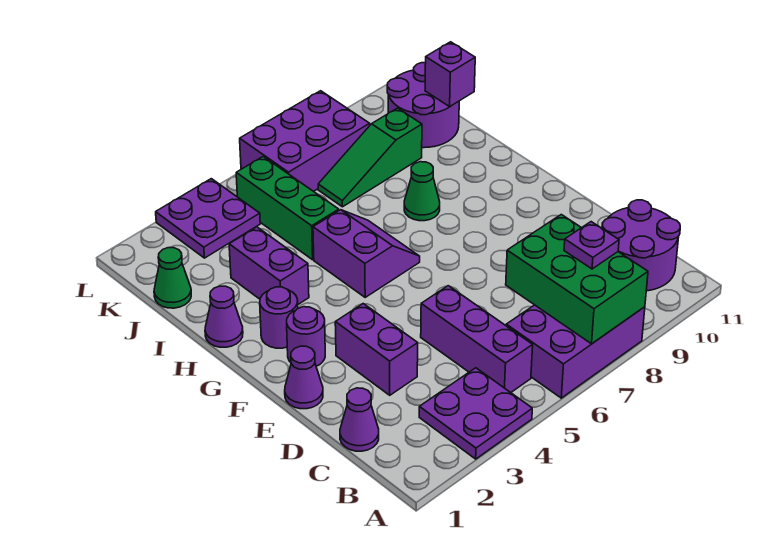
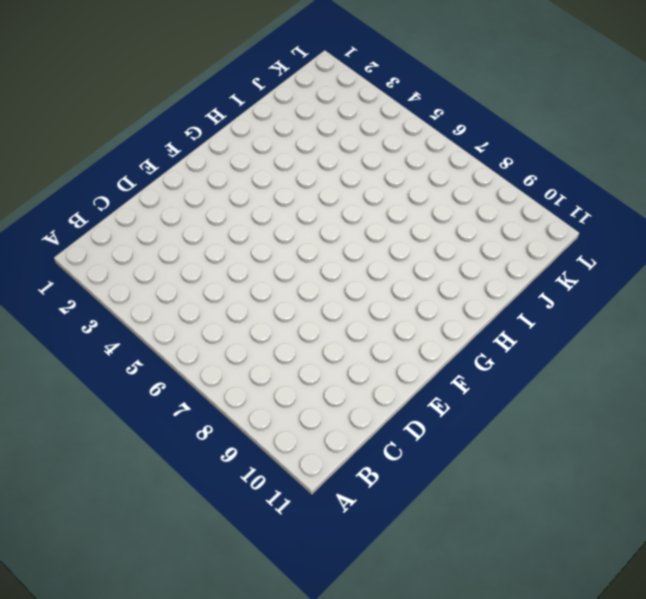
none -> purple plate A3:B4 level 1
none -> purple brick A6:B8 level 1
none -> purple brick B5:D5 level 1

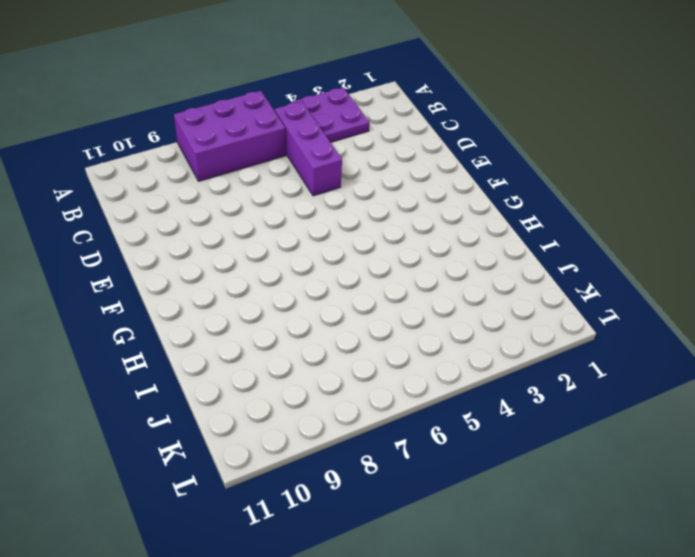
none -> purple round brick B10:C11 level 1
none -> purple cone C1 level 1
none -> purple brick D3:E3 level 1

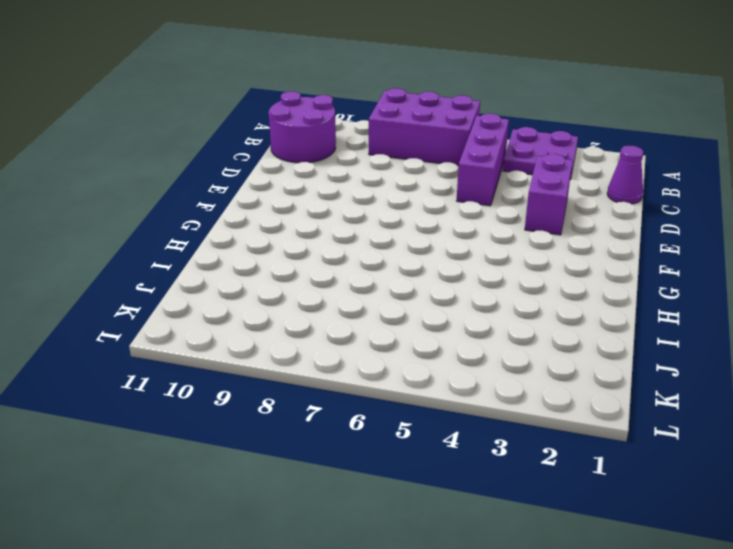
none -> purple cone E1 level 1
none -> purple round brick F2 level 1
none -> purple round brick G2 level 1

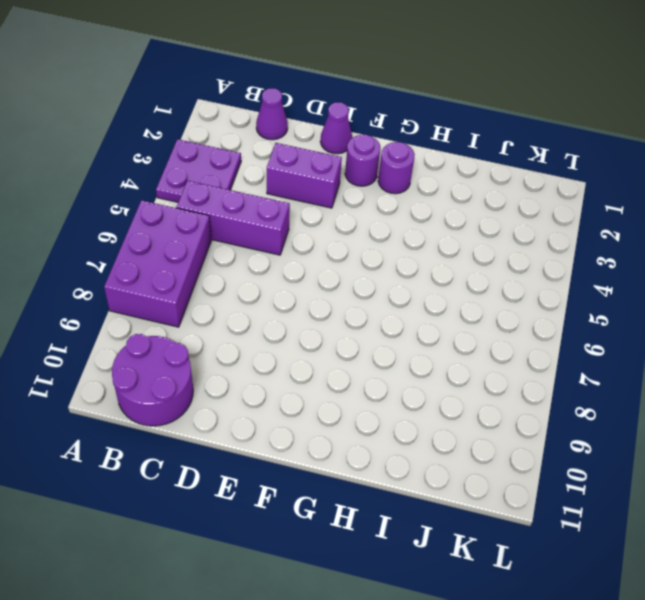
none -> purple slope G5:H6 level 1 top 5
none -> purple cone H1 level 1
none -> purple brick H3:I3 level 1

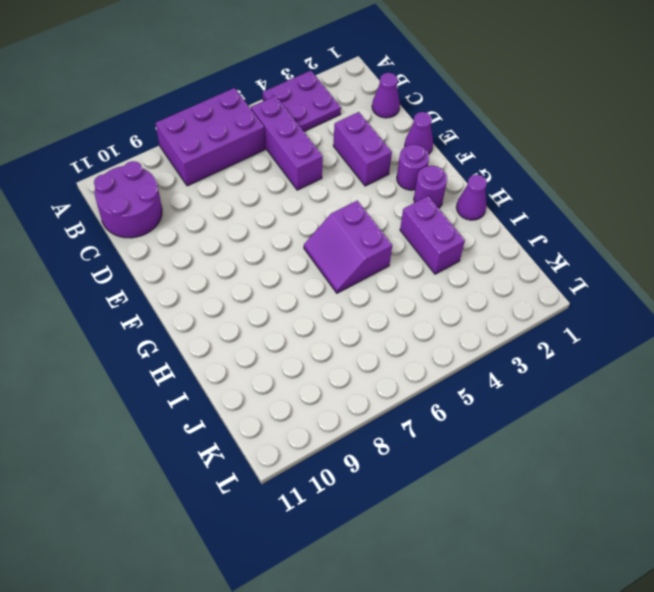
none -> green cone H8 level 1
none -> green brick I5:K5 level 1
none -> green cone J1 level 1

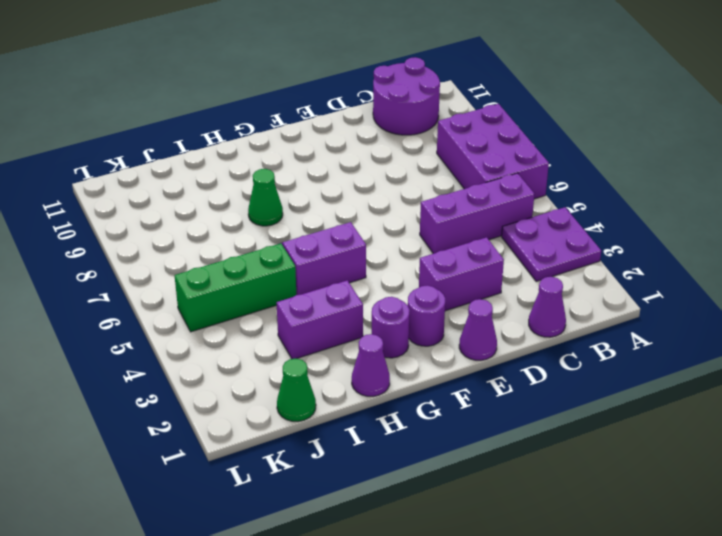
none -> green slope J7:J9 level 1 top 9
none -> purple round brick J10:K11 level 1
none -> purple plate K3:L4 level 1

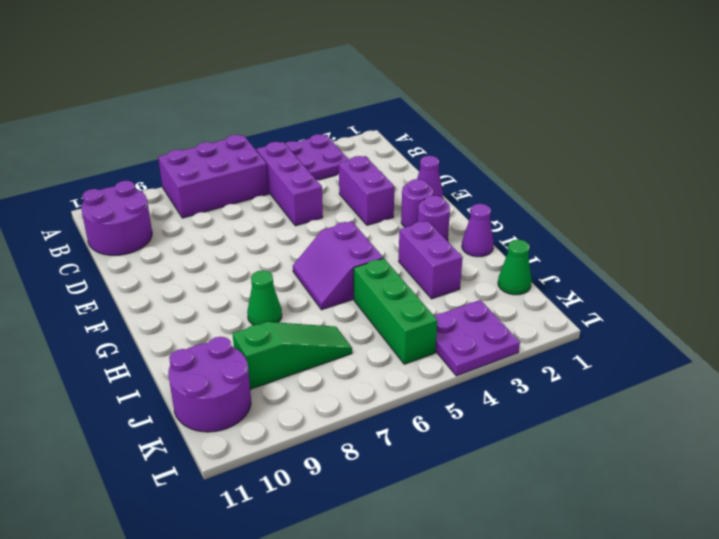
none -> purple cone C1 level 1
none -> purple brick K6:L8 level 1
none -> green brick A7:C8 level 2

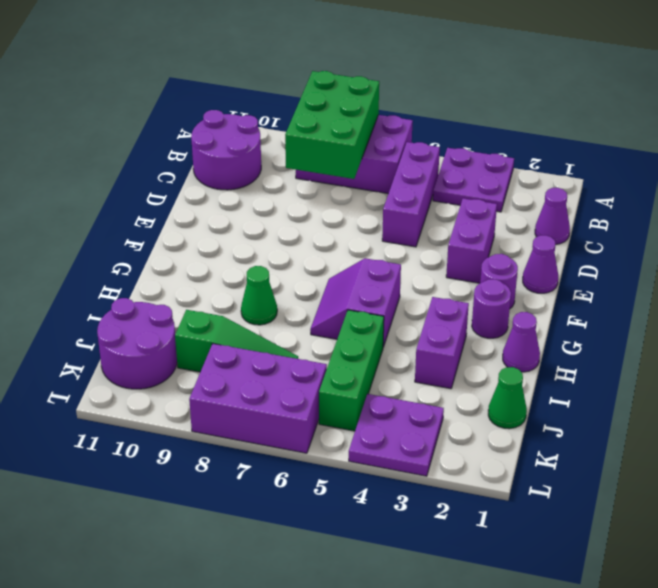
none -> purple brick J11 level 2
none -> purple plate B8 level 3

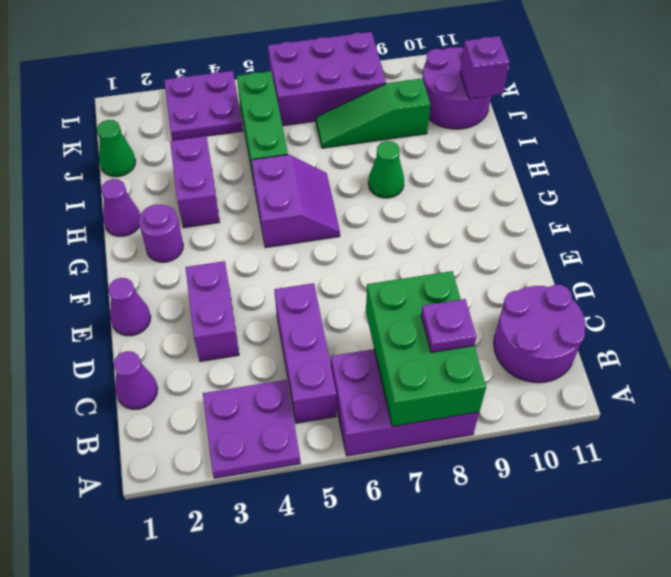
none -> purple round brick F2 level 1

